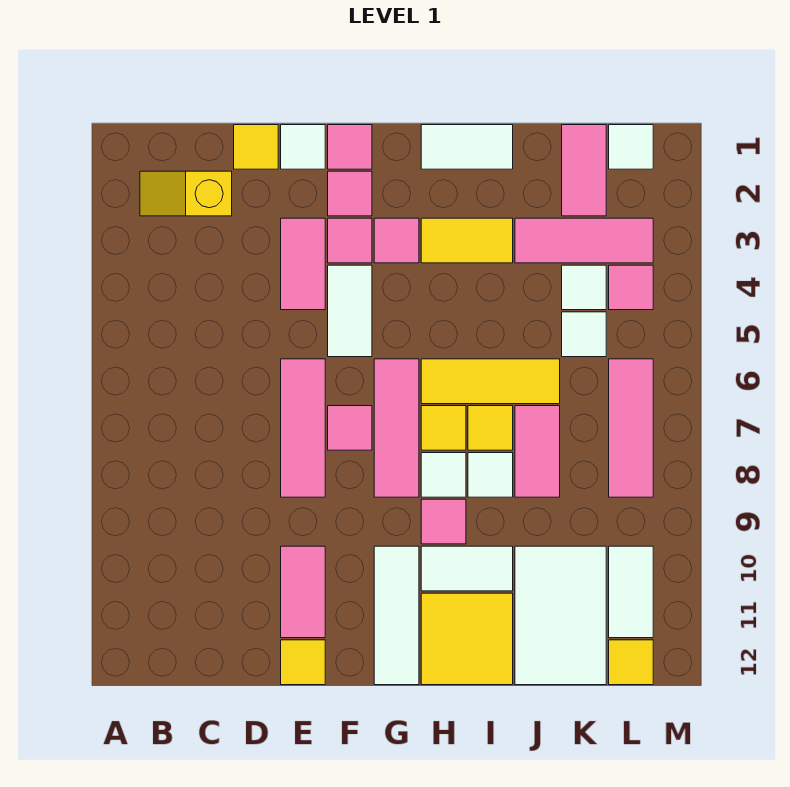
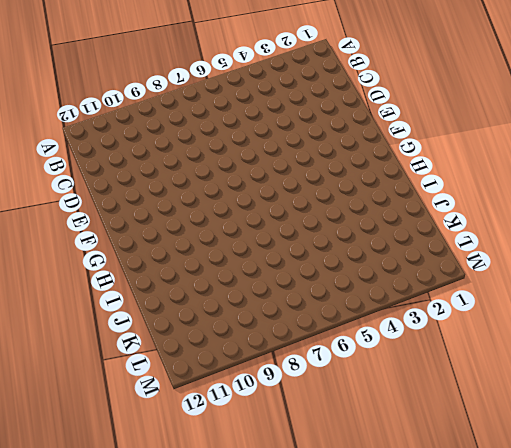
none -> yellow slope B2:C2 level 1 top C
none -> yellow tile D1 level 1
none -> white tile E1 level 1
none -> pink tile E3:E4 level 1

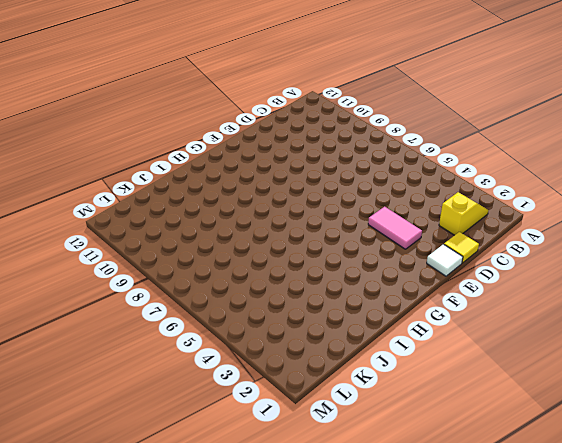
none -> pink tile E6:E8 level 1
none -> pink tile E10:E11 level 1
none -> yellow tile E12 level 1
none -> pink tile F1 level 1

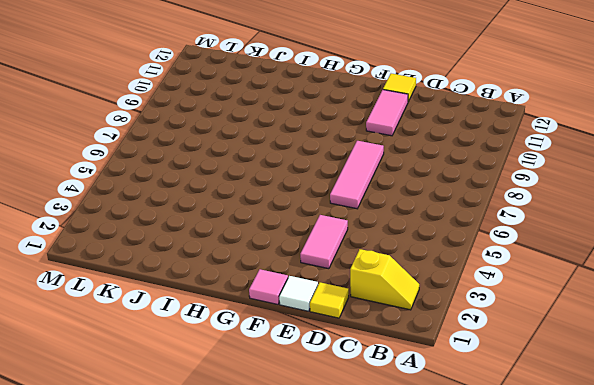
none -> pink tile F2 level 1
none -> pink tile F3 level 1
none -> white tile F4:F5 level 1
none -> pink tile F7 level 1

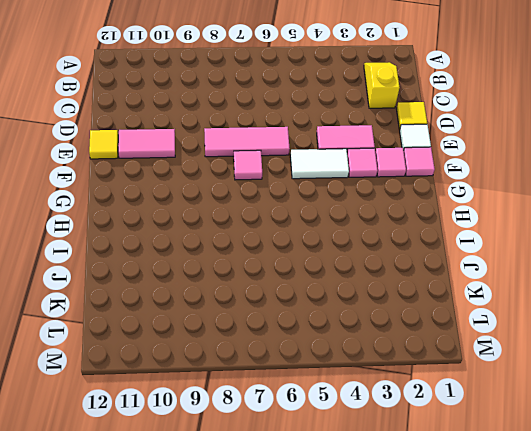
none -> pink tile G3 level 1
none -> pink tile G6:G8 level 1
none -> white tile G10:G12 level 1
none -> white tile H1:I1 level 1

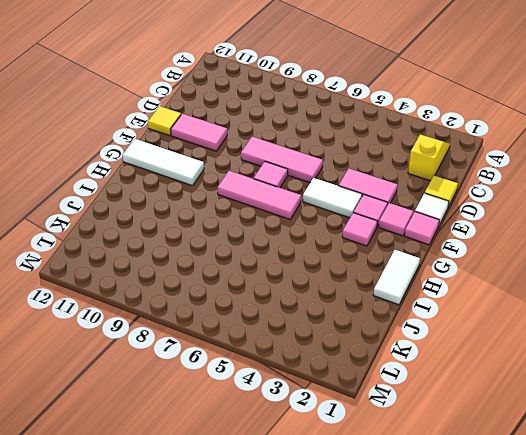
none -> yellow tile H3:I3 level 1
none -> yellow tile H6:J6 level 1
none -> yellow tile H7 level 1
none -> white tile H8 level 1

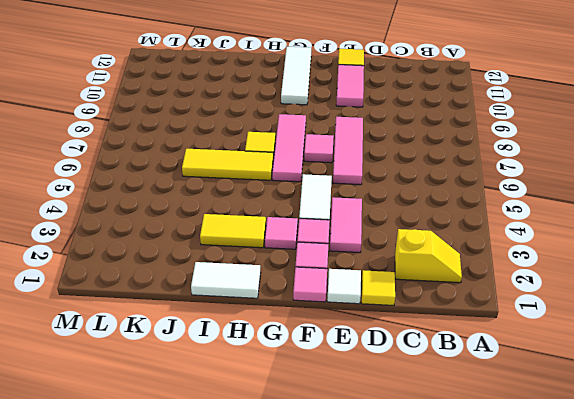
none -> white tile H8 level 1
none -> pink tile H9 level 1
none -> white tile H10:I10 level 1
none -> yellow tile H11:I12 level 1

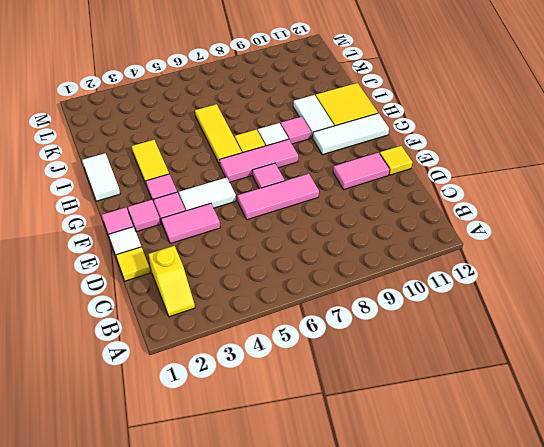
none -> yellow tile I7 level 1
none -> white tile I8 level 1
none -> pink tile J3:L3 level 1
none -> pink tile J7:J8 level 1

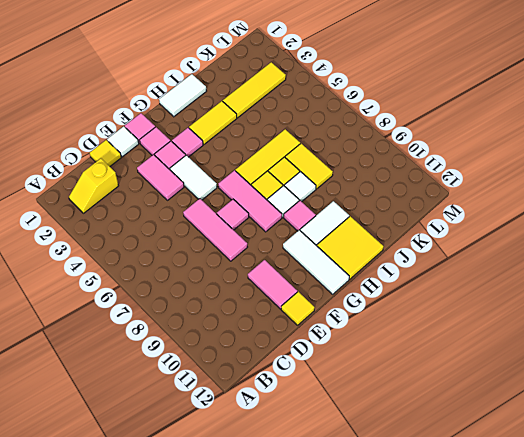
yellow tile J3:L3 level 1 -> pink tile J3:L3 level 1
yellow tile J7:J8 level 1 -> pink tile J7:J8 level 1
none -> white tile J10:K12 level 1
none -> pink tile K1:K2 level 1
none -> white tile K4 level 1
none -> white tile K5 level 1

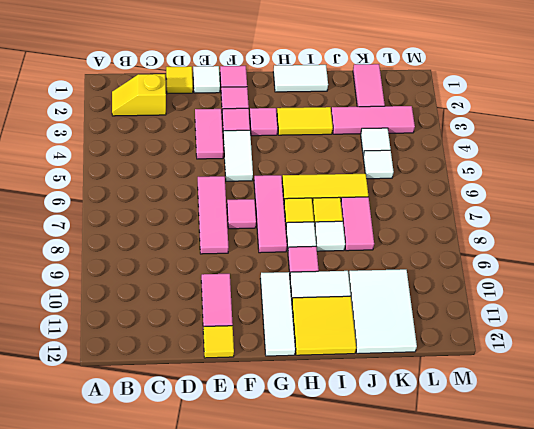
none -> white tile L1 level 1
none -> pink tile L4 level 1
none -> pink tile L6:L8 level 1
none -> white tile L10:L11 level 1

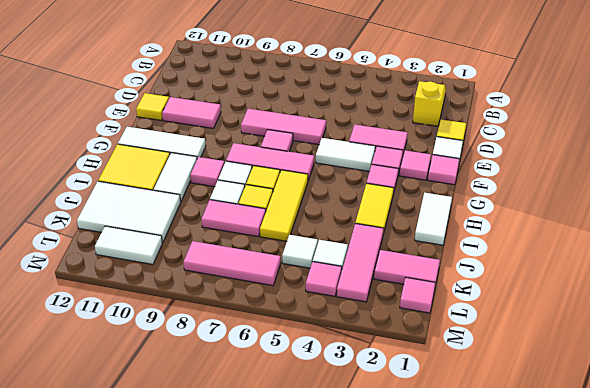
pink tile L1 level 1 -> white tile L1 level 1
none -> yellow tile L12 level 1

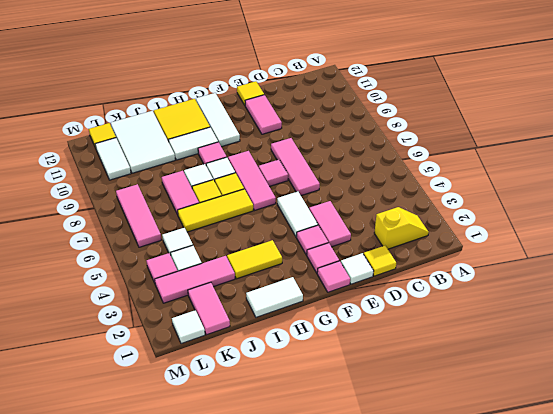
none -> pink tile G3 level 1

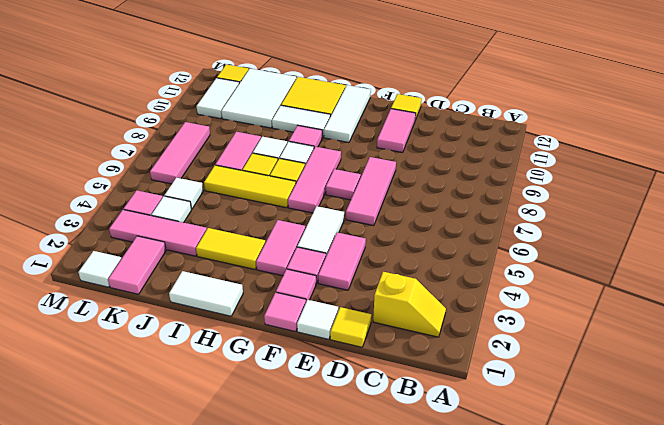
pink tile G3:G4 level 1 -> pink tile G3 level 1

